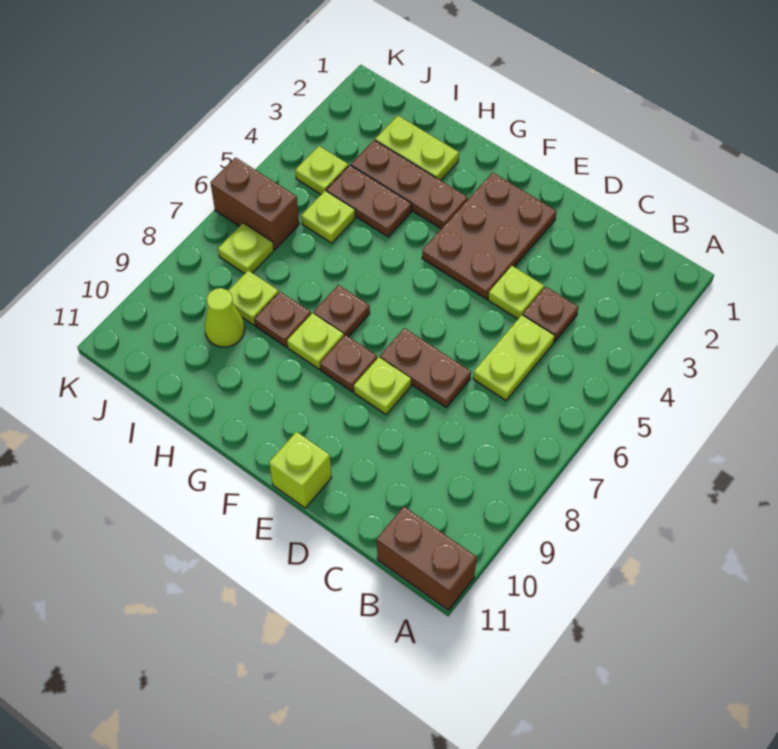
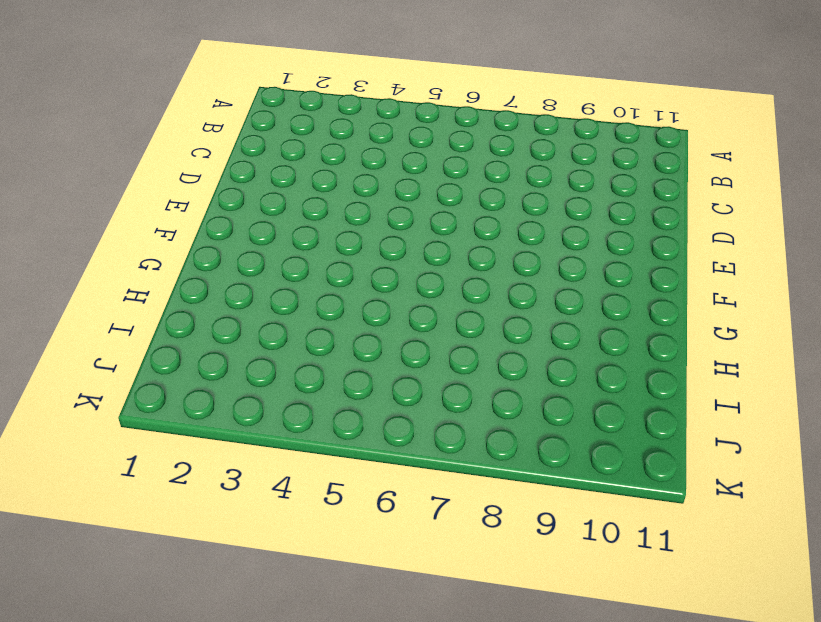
none -> brown brick A11:B11 level 1
none -> brown plate C4 level 1
none -> lime plate C5:C6 level 1

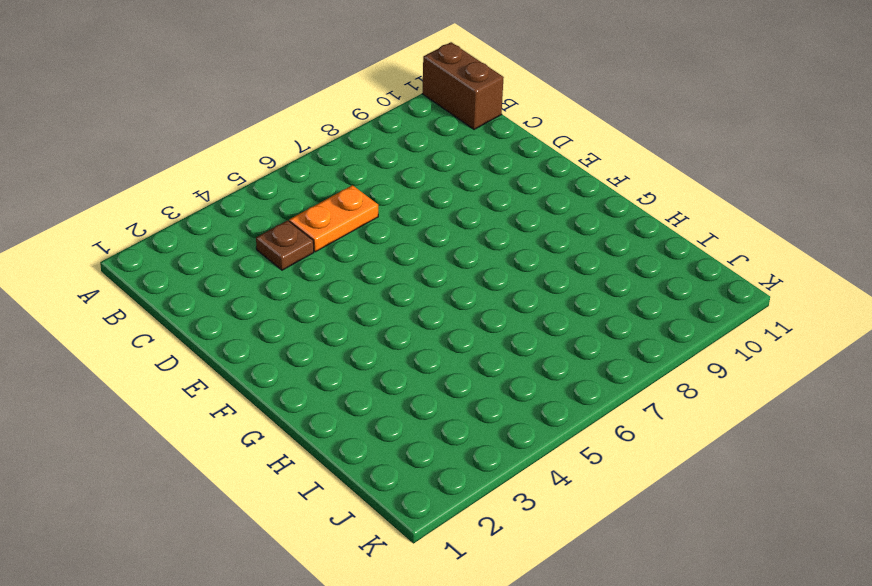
orange plate C5:C6 level 1 -> lime plate C5:C6 level 1
none -> lime plate D4 level 1
none -> brown plate D7:E7 level 1
none -> brown plate E2:F4 level 1

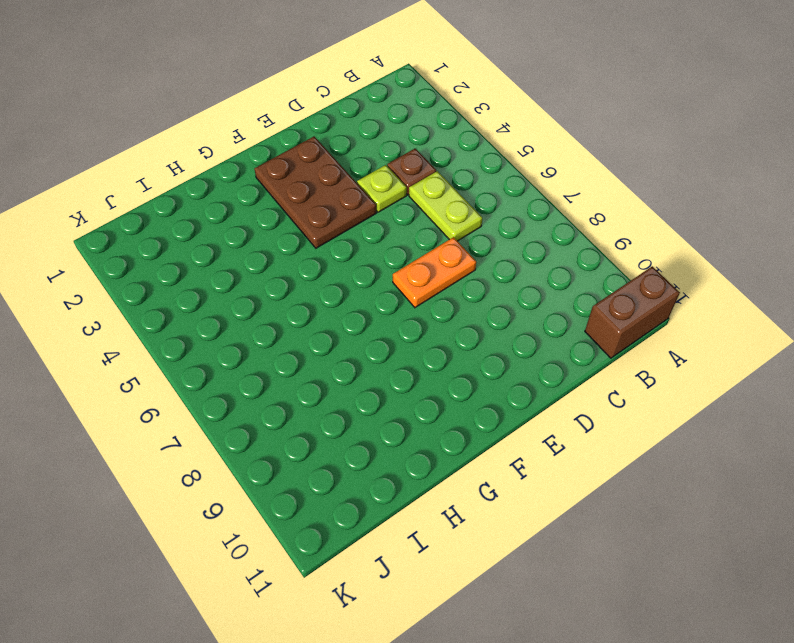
orange plate D7:E7 level 1 -> brown plate D7:E7 level 1
none -> lime plate E8 level 1
none -> lime brick E11 level 1
none -> brown plate F8 level 1

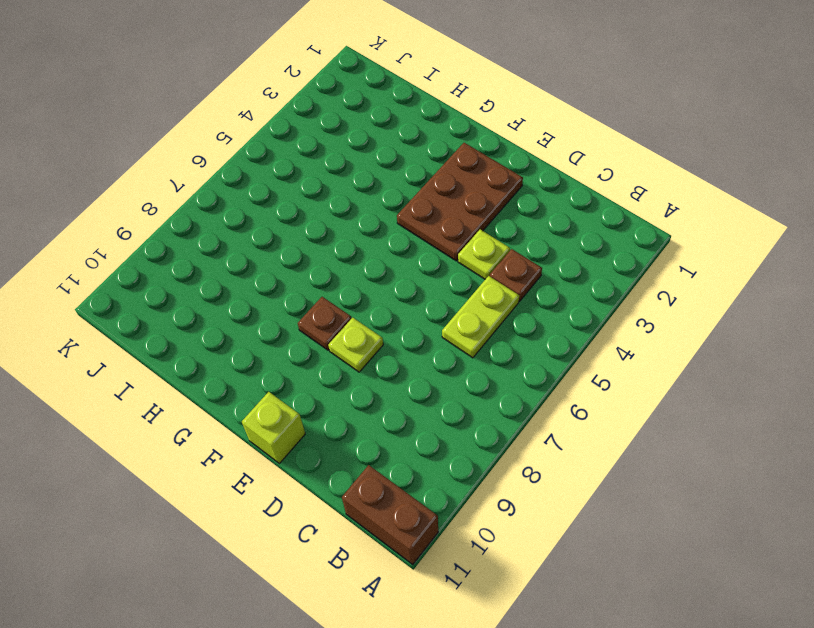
none -> brown plate D7:E7 level 1
none -> brown plate G3:I3 level 1
none -> brown plate G7 level 1

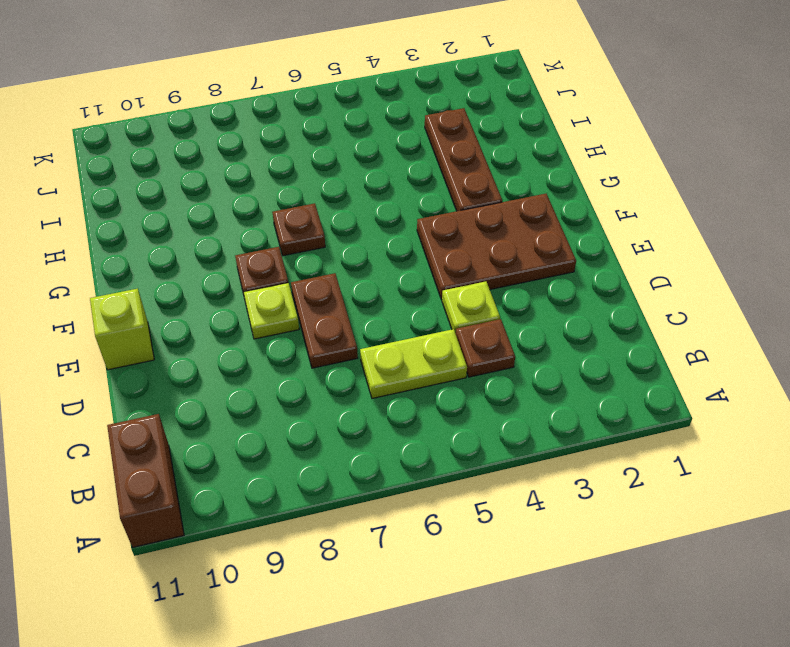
none -> lime plate G8 level 1
none -> lime plate H2:I2 level 1
none -> brown plate H4:I4 level 1

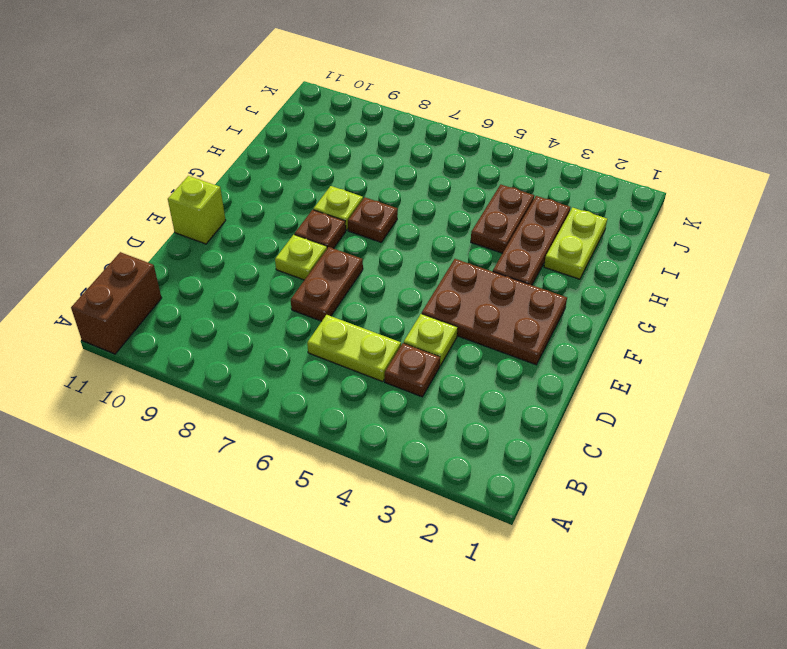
none -> brown plate H8 level 1
none -> lime plate I5 level 1
none -> lime plate I8 level 1

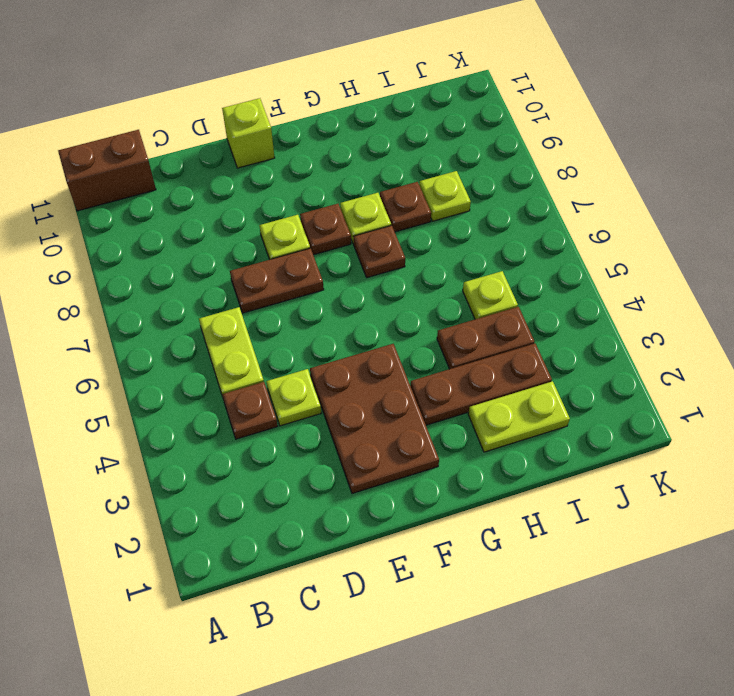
none -> lime cone I9 level 1
none -> lime plate J4 level 1
none -> brown brick J6:K6 level 1

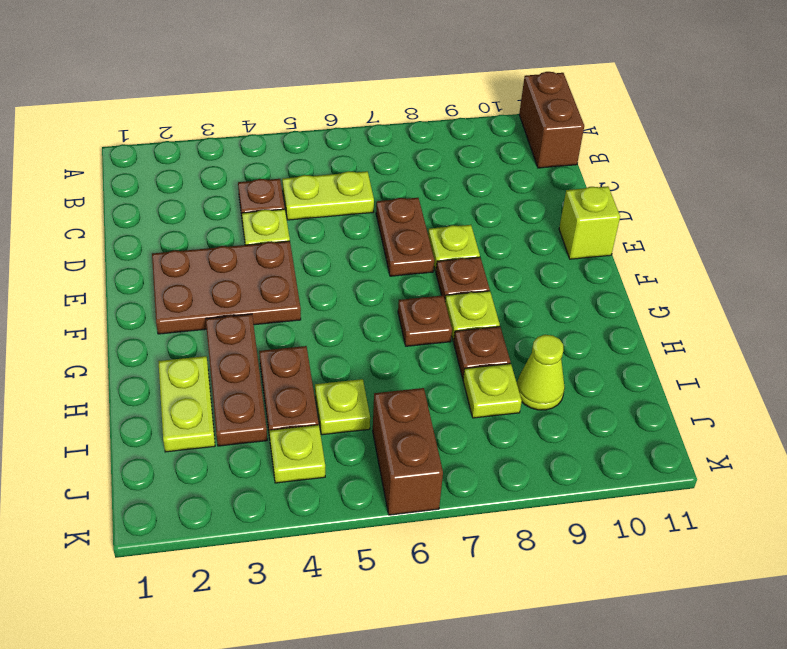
none -> lime plate J7 level 1

